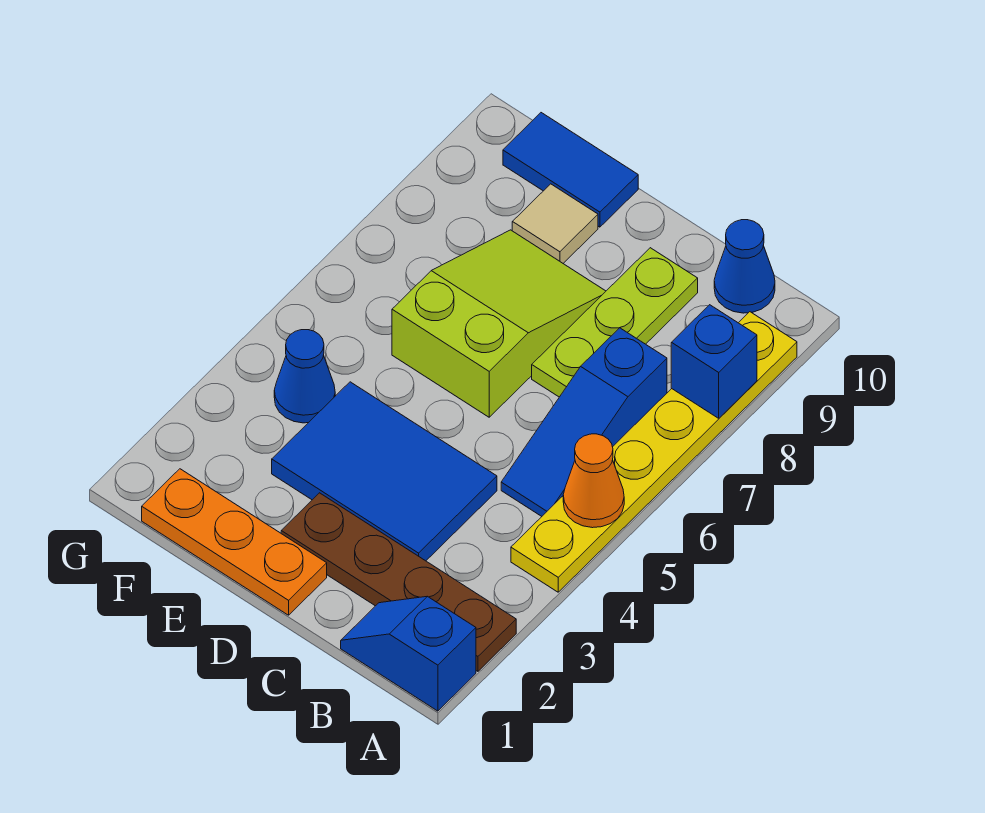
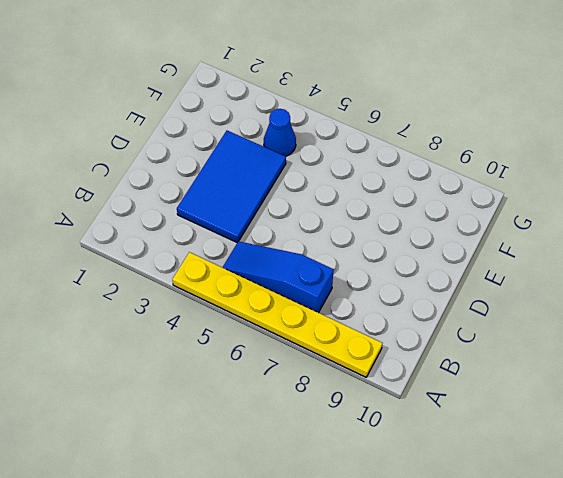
none -> blue slope A1:B1 level 1 top A
none -> brown plate A2:D2 level 1
none -> blue cone B10 level 1

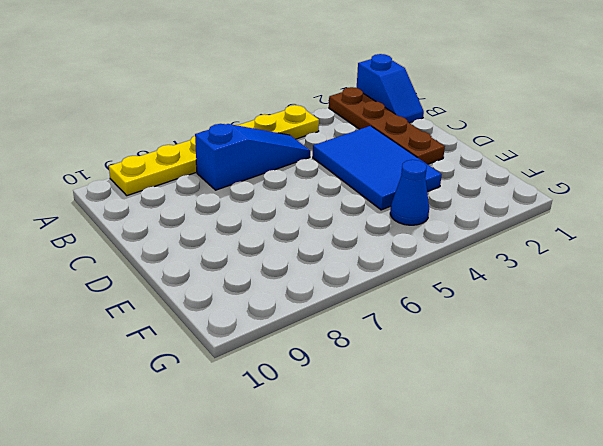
none -> blue cone B10 level 1
none -> lime plate C7:C9 level 1
none -> orange plate D1:F1 level 1

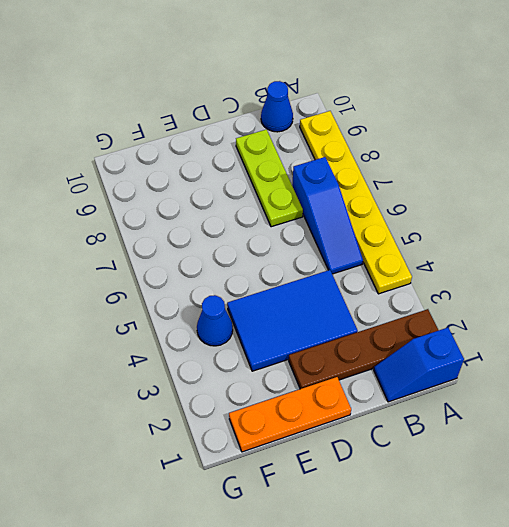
none -> lime slope D6:E8 level 1 top 6
none -> tan tile E9 level 1
none -> blue tile E10:F10 level 1

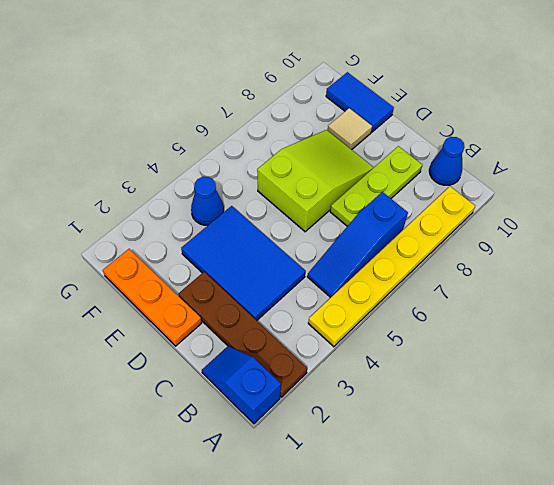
none -> orange cone A5 level 2
none -> blue brick A8 level 2

